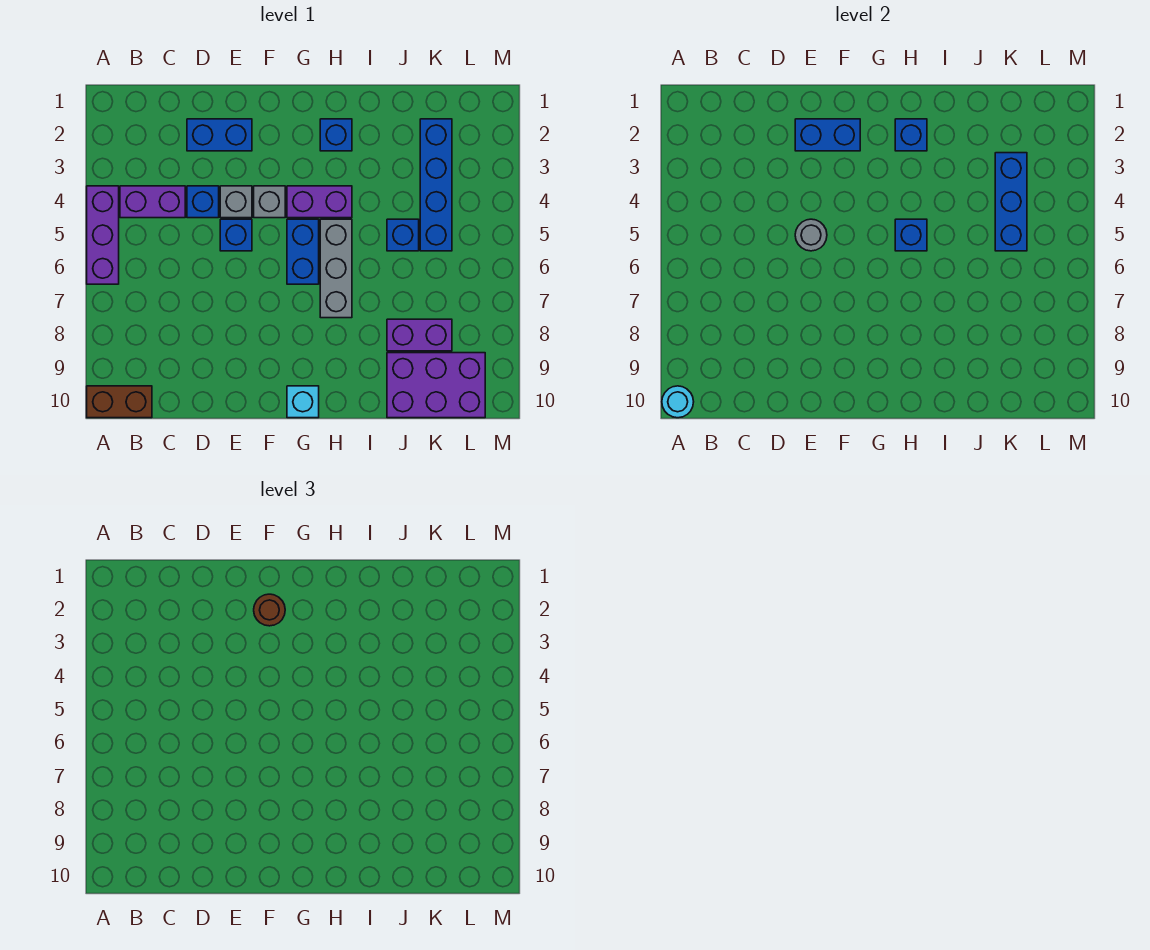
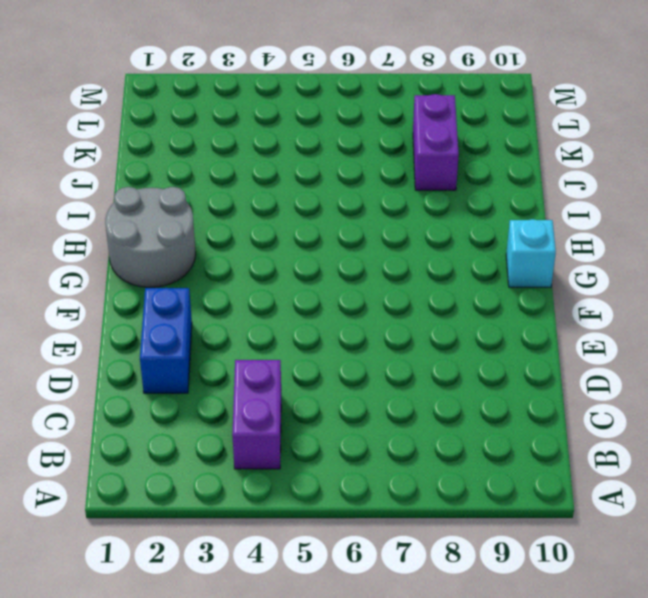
grey round brick G1:H2 level 1 -> blue brick H2 level 1
none -> purple brick A4:A6 level 1
none -> brown brick A10:B10 level 1
none -> blue brick D4 level 1

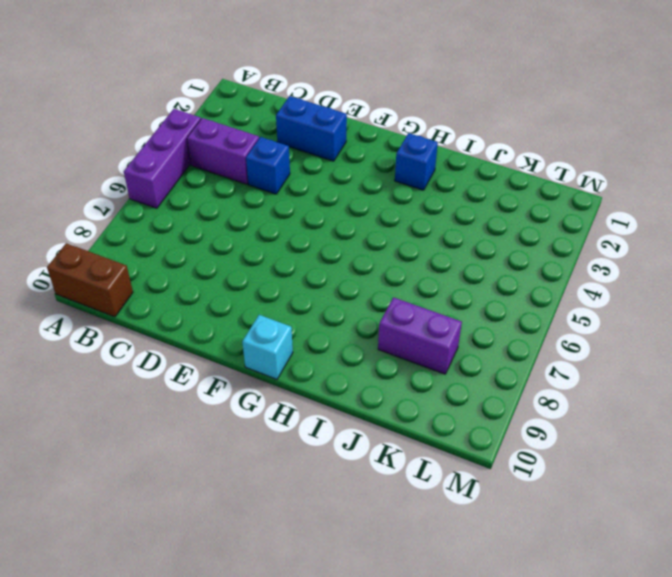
none -> grey brick E4 level 1
none -> blue brick E5 level 1
none -> grey brick F4 level 1

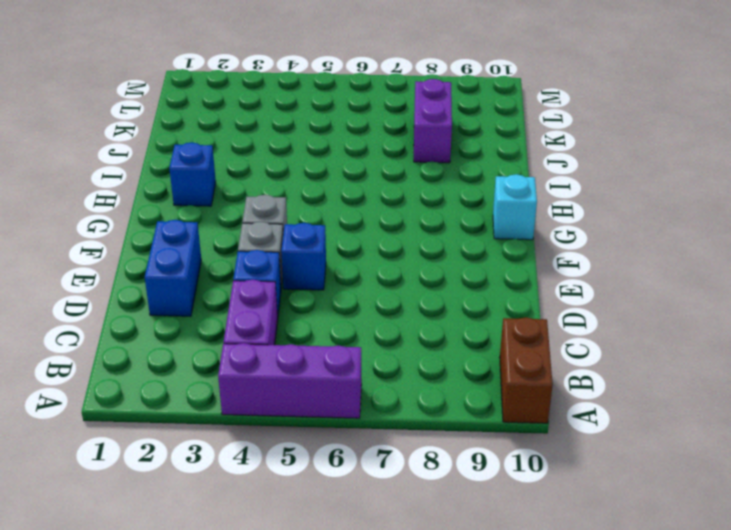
none -> purple brick G4:H4 level 1
none -> blue brick G5:G6 level 1
none -> grey brick H5:H7 level 1

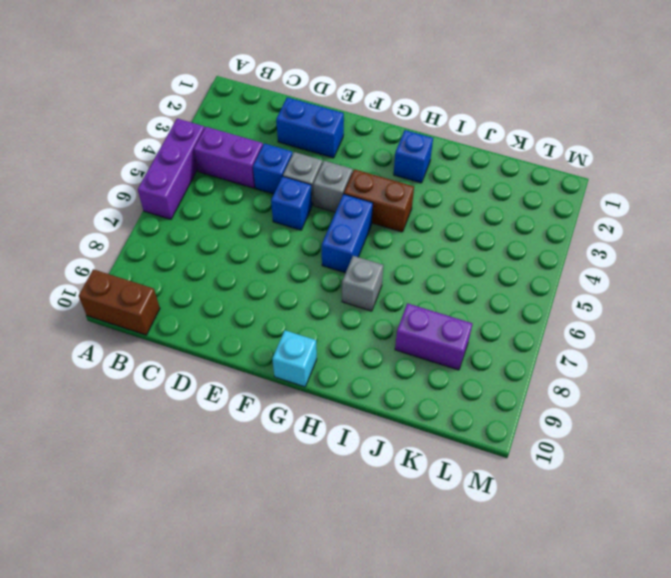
brown brick G4:H4 level 1 -> purple brick G4:H4 level 1
grey brick H7 level 1 -> grey brick H5:H7 level 1
none -> blue brick J5 level 1
none -> purple brick J9:L10 level 1
none -> blue brick K2:K5 level 1

